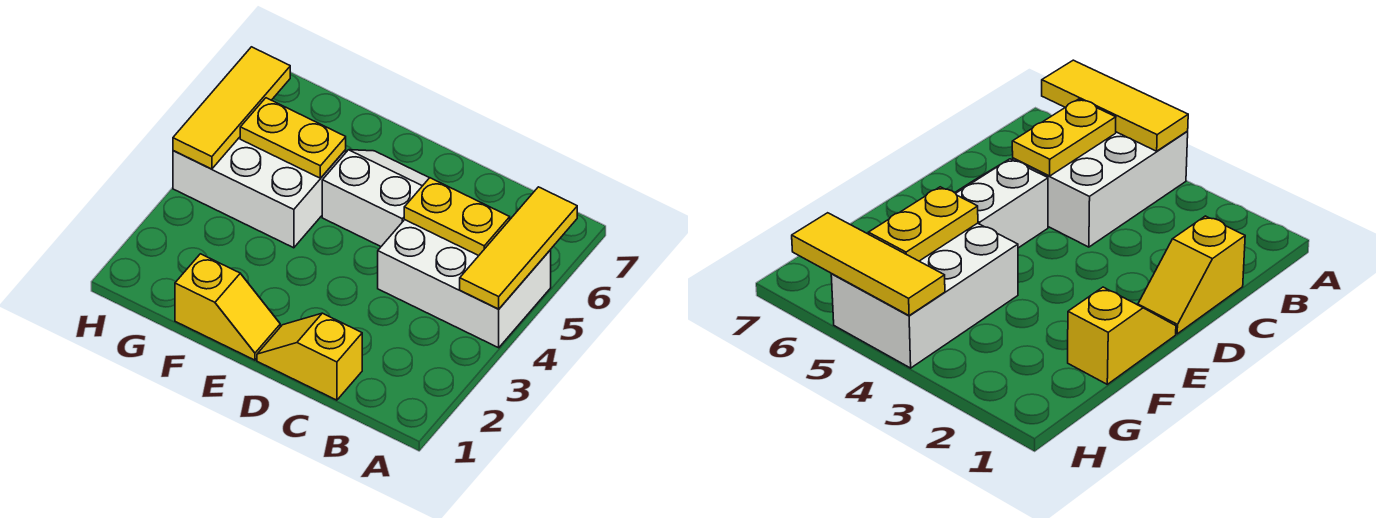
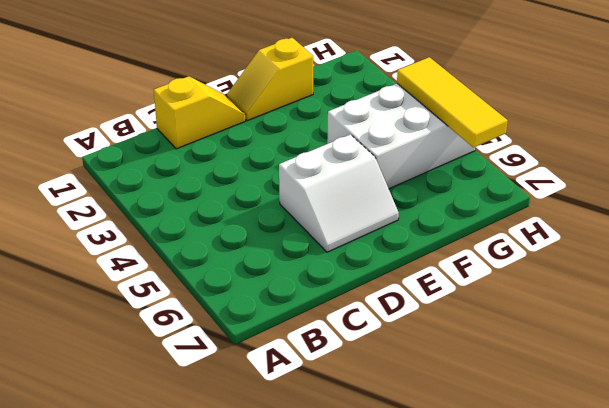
none -> white brick A4:C5 level 1
none -> yellow tile A4:A6 level 2

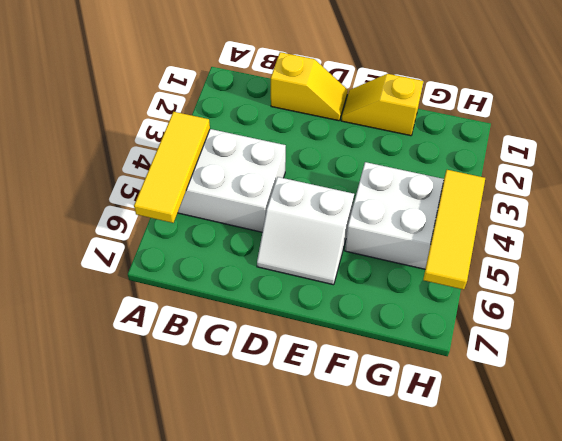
none -> yellow plate B5:C5 level 2
none -> yellow plate F5:G5 level 2

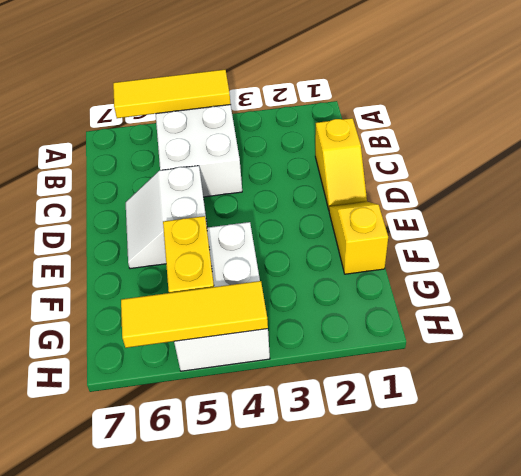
none -> yellow plate B5:C5 level 2

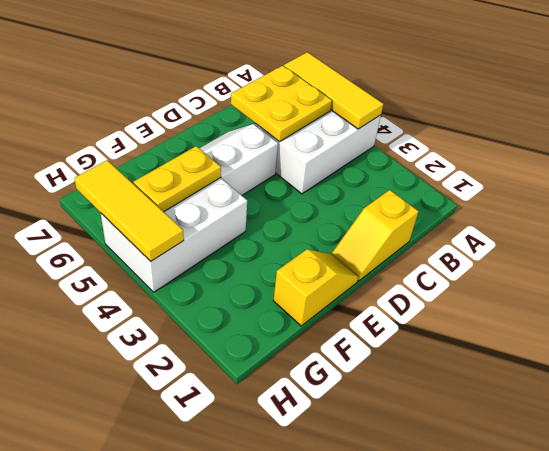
yellow plate B5:C6 level 2 -> yellow plate B5:C5 level 2

